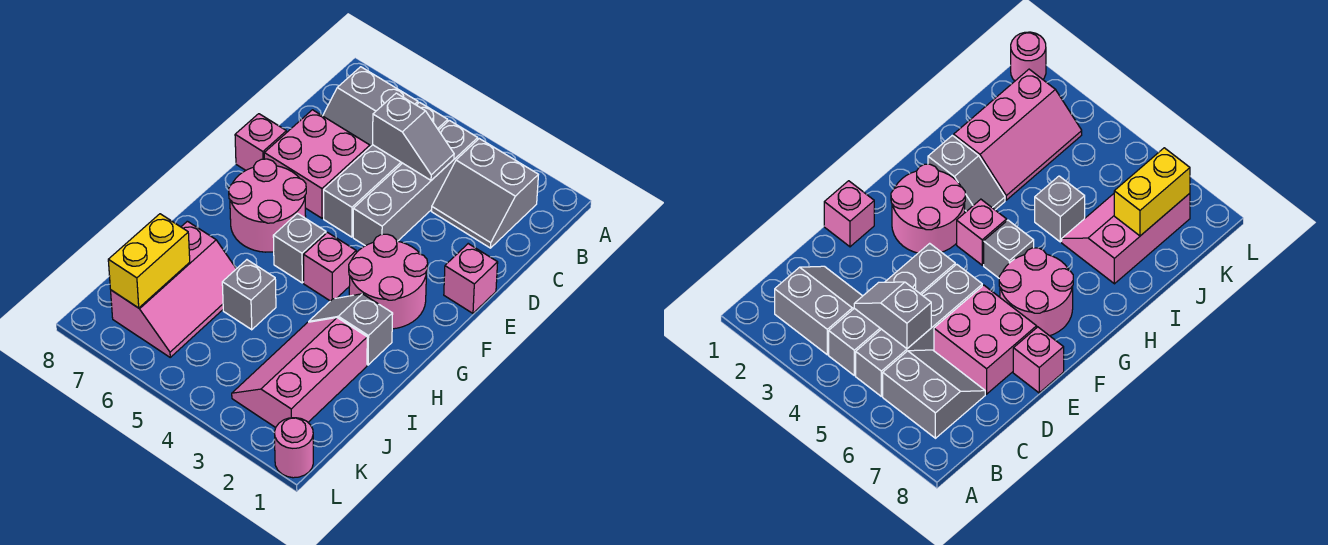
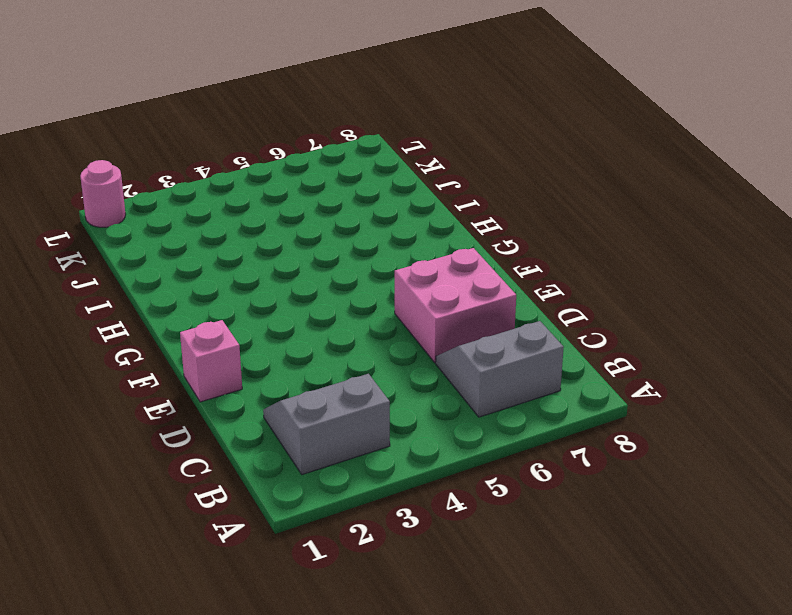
none -> grey brick B4:E4 level 1
none -> grey brick B5:E5 level 1
none -> pink brick E8 level 1

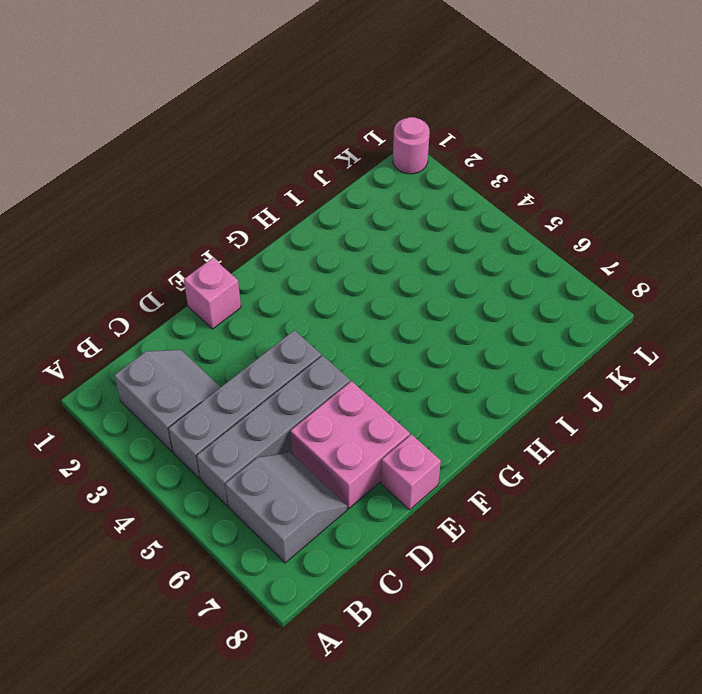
none -> pink round brick F2:G3 level 1
none -> pink round brick F6:G7 level 1
none -> pink brick G4 level 1

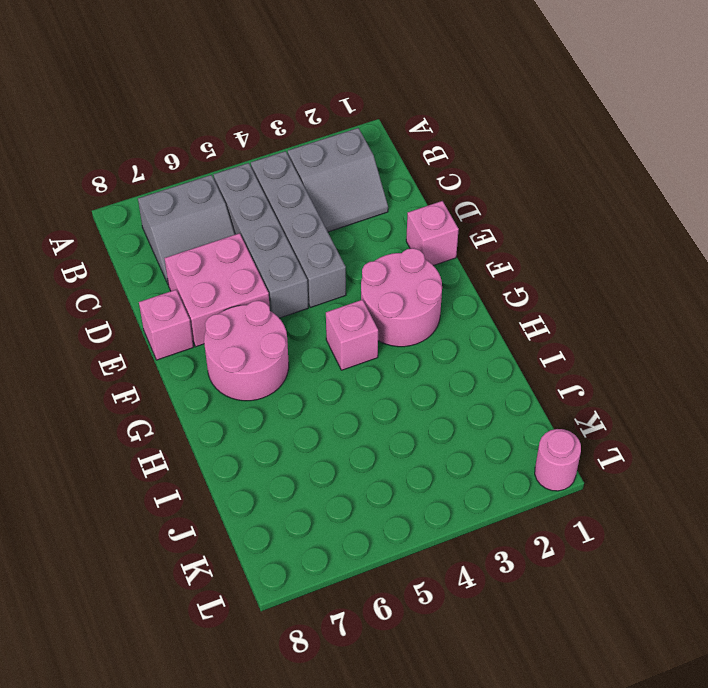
none -> grey brick G5 level 1
none -> grey slope H2:H3 level 1 top 2
none -> pink slope I2:K3 level 1 top 2

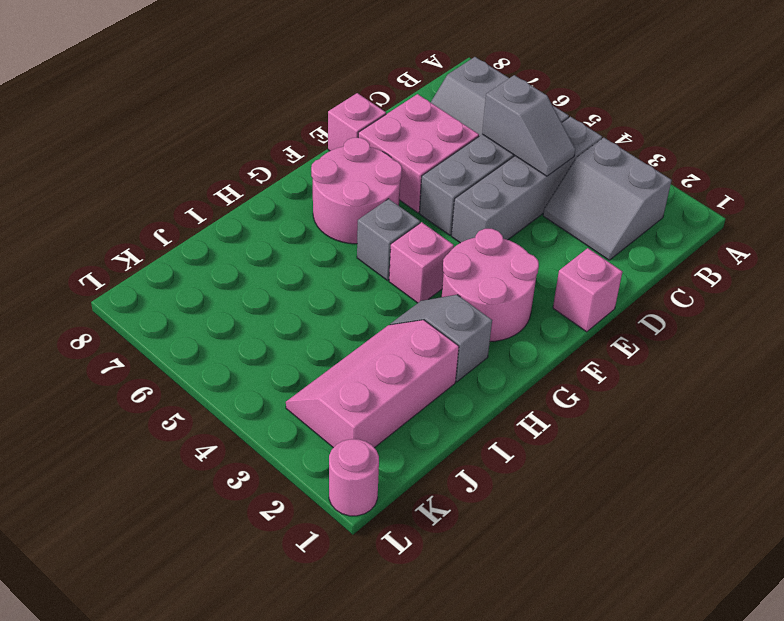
none -> grey brick I5 level 1
none -> pink slope I6:K7 level 1 top 7
none -> yellow brick J7:K7 level 2

